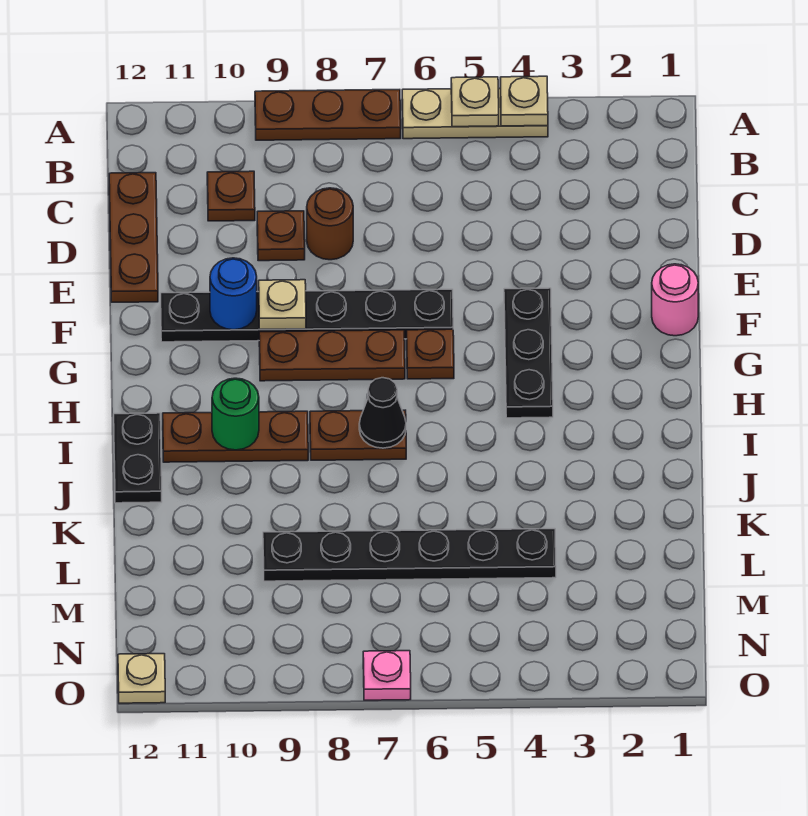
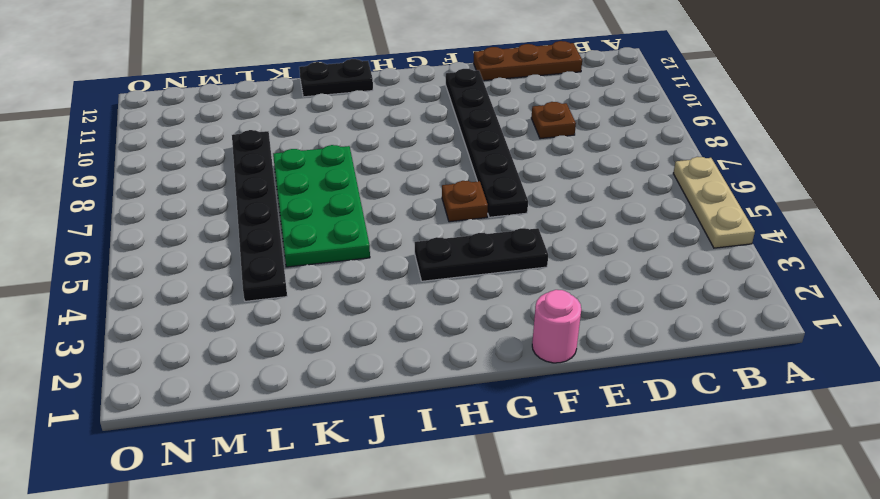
green plate J5:K8 level 1 -> none
none -> brown plate A7:A9 level 1
none -> brown plate C10 level 1
none -> brown round brick D8 level 1

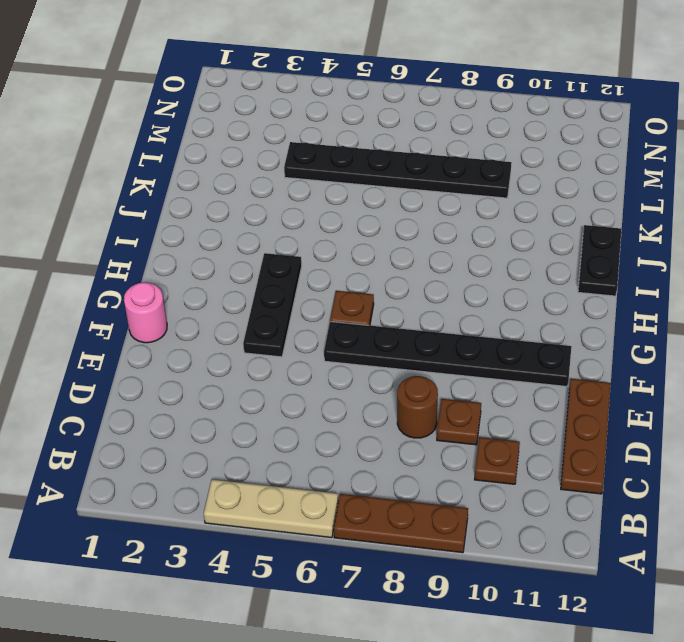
none -> brown plate G7:G9 level 1
none -> brown plate I7:I8 level 1
none -> brown plate I9:I11 level 1

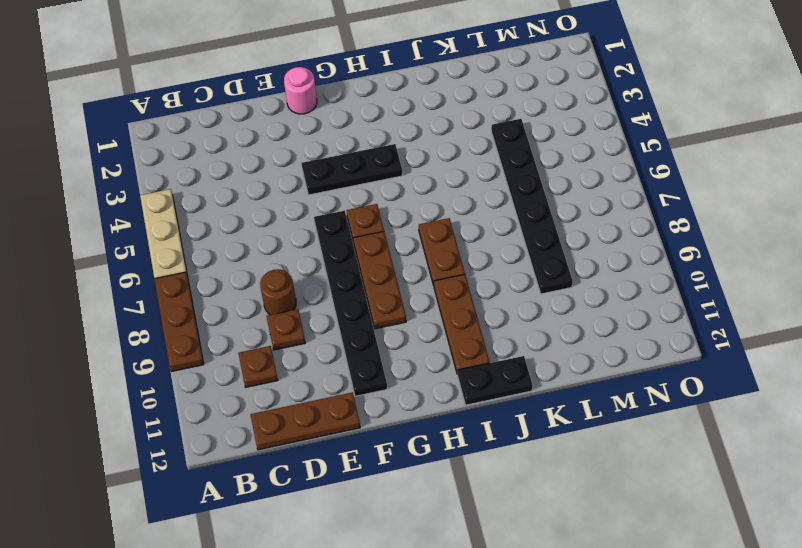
none -> pink plate O7 level 1
none -> tan plate O12 level 1
none -> tan plate A4 level 2

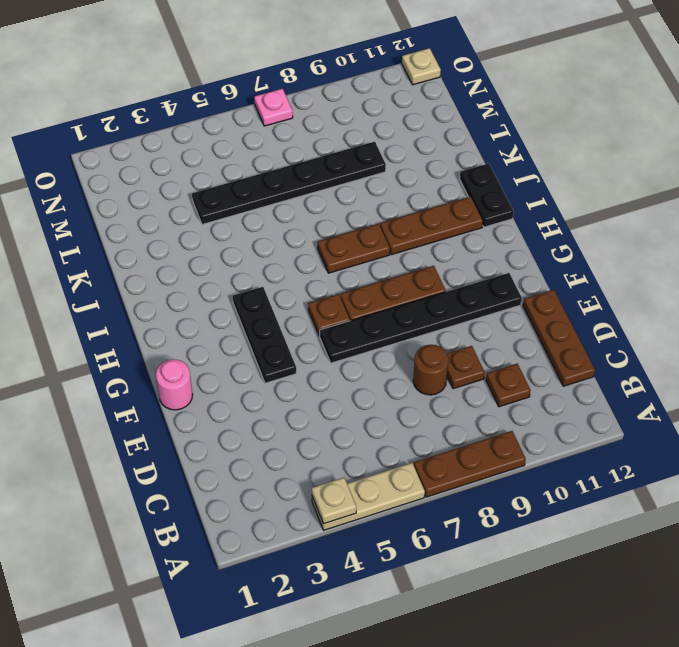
none -> tan plate A5 level 2
none -> tan plate F9 level 2
none -> blue round brick F10 level 2

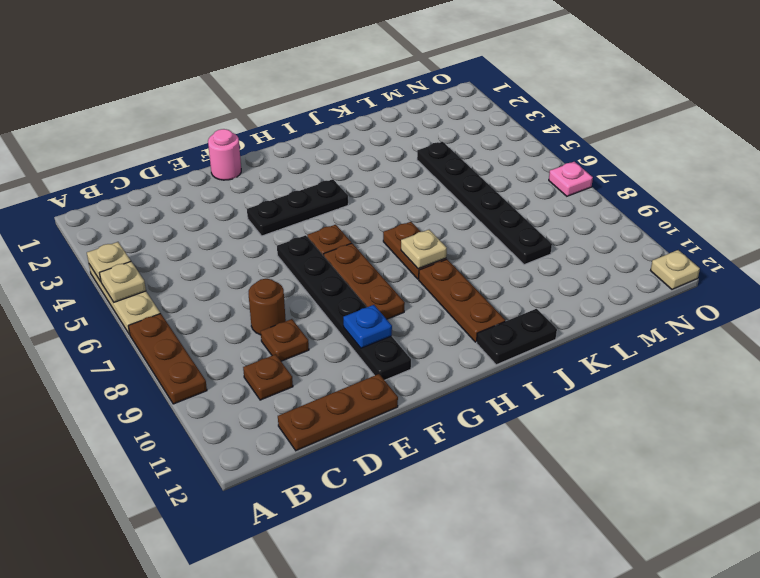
blue plate F10 level 2 -> blue round brick F10 level 2
tan plate I8 level 2 -> tan plate F9 level 2
none -> black cone I7 level 2
none -> green round brick I10 level 2

